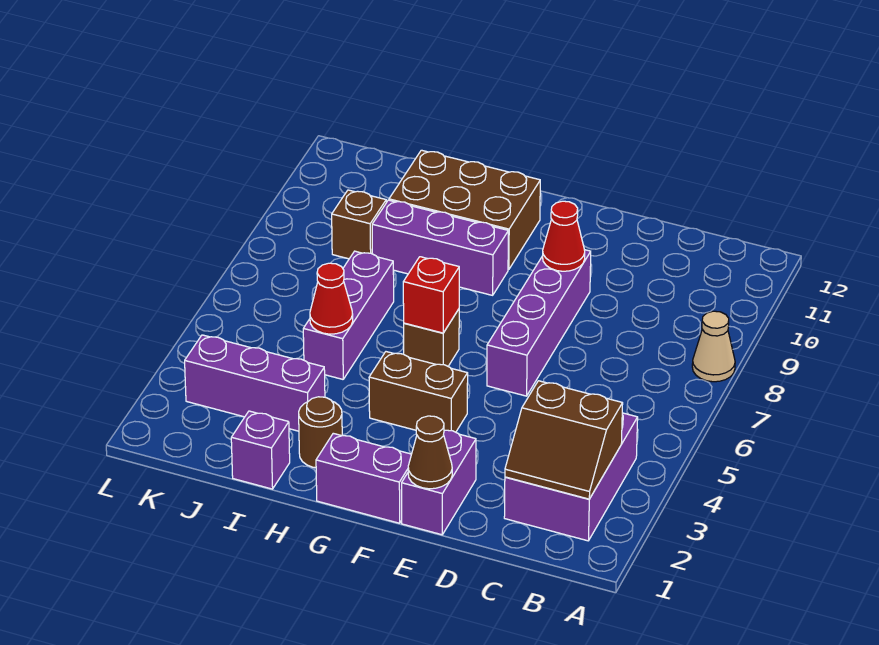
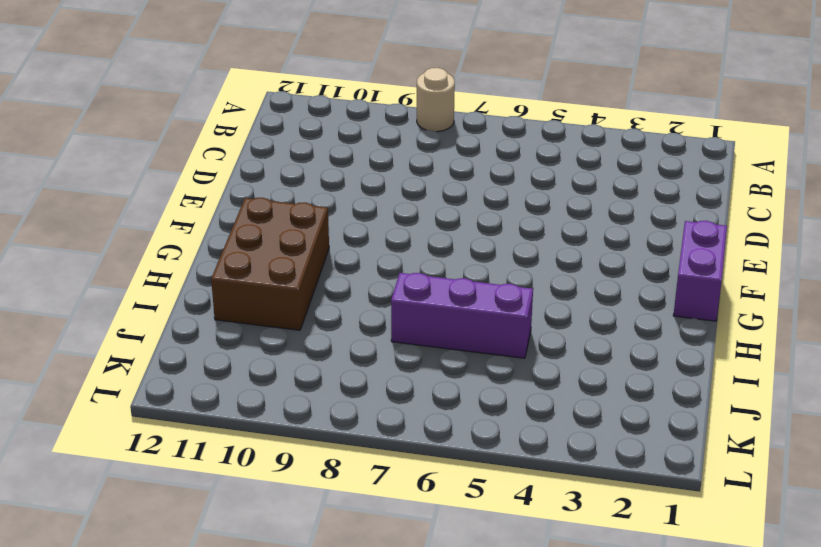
tan round brick A8 level 1 -> tan cone A8 level 1
none -> purple brick B2:C4 level 1
none -> purple brick E1:E2 level 1
none -> purple brick E6:E9 level 1

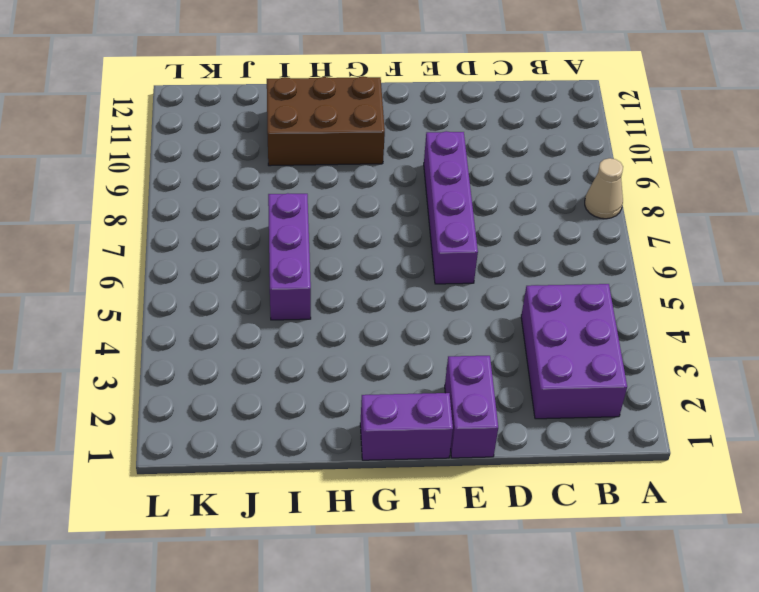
none -> brown brick F4:G4 level 1
none -> brown brick G6 level 1
none -> purple brick G9:I9 level 1

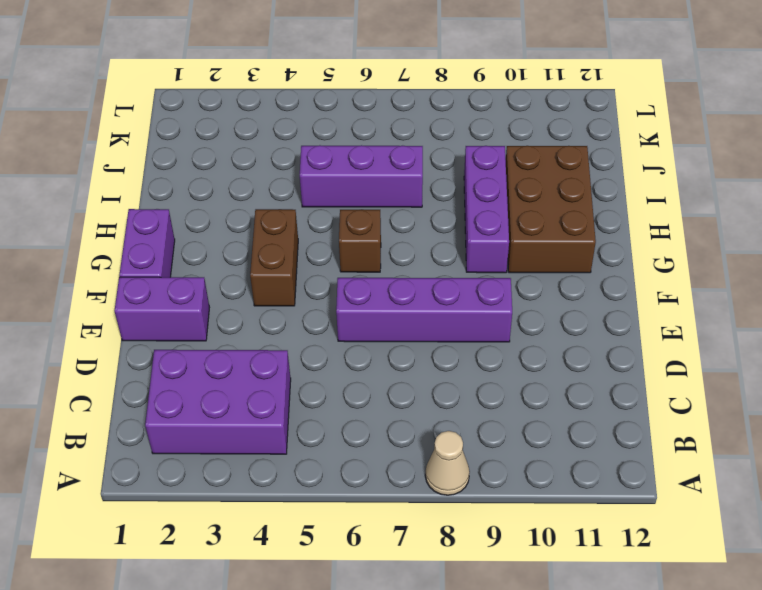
none -> brown round brick H2 level 1
none -> purple brick I1 level 1
none -> purple brick I3:K3 level 1

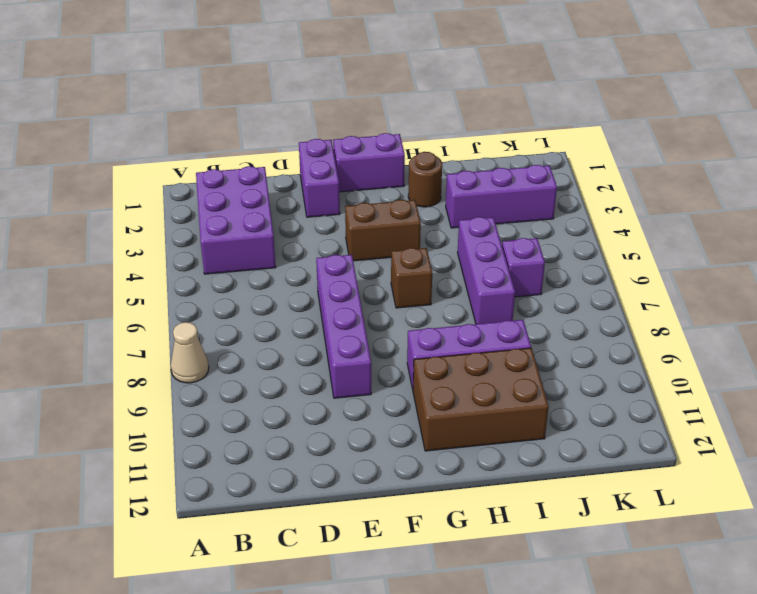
purple brick J6 level 1 -> purple brick I1 level 1
none -> brown brick J9 level 1
none -> brown slope B2:C3 level 2 top 3
none -> brown cone E1 level 2

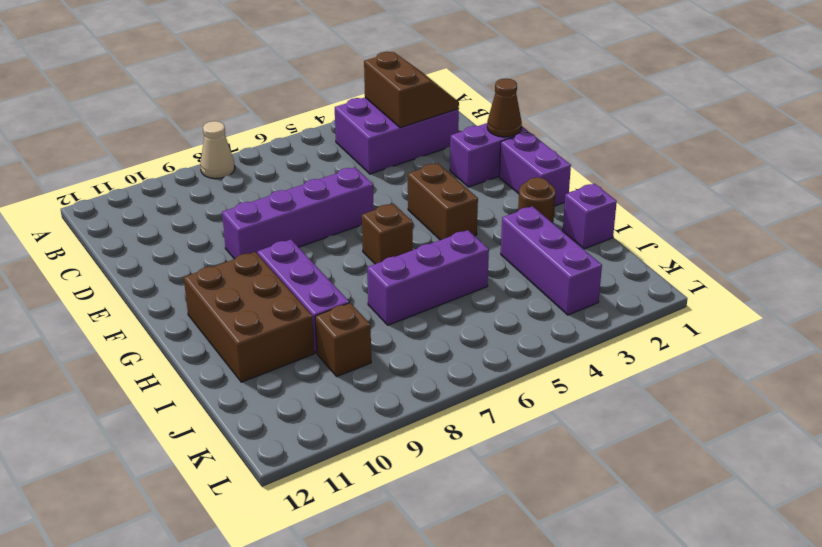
none -> red cone E9 level 2
none -> red brick G6 level 2
none -> red cone I5 level 2

